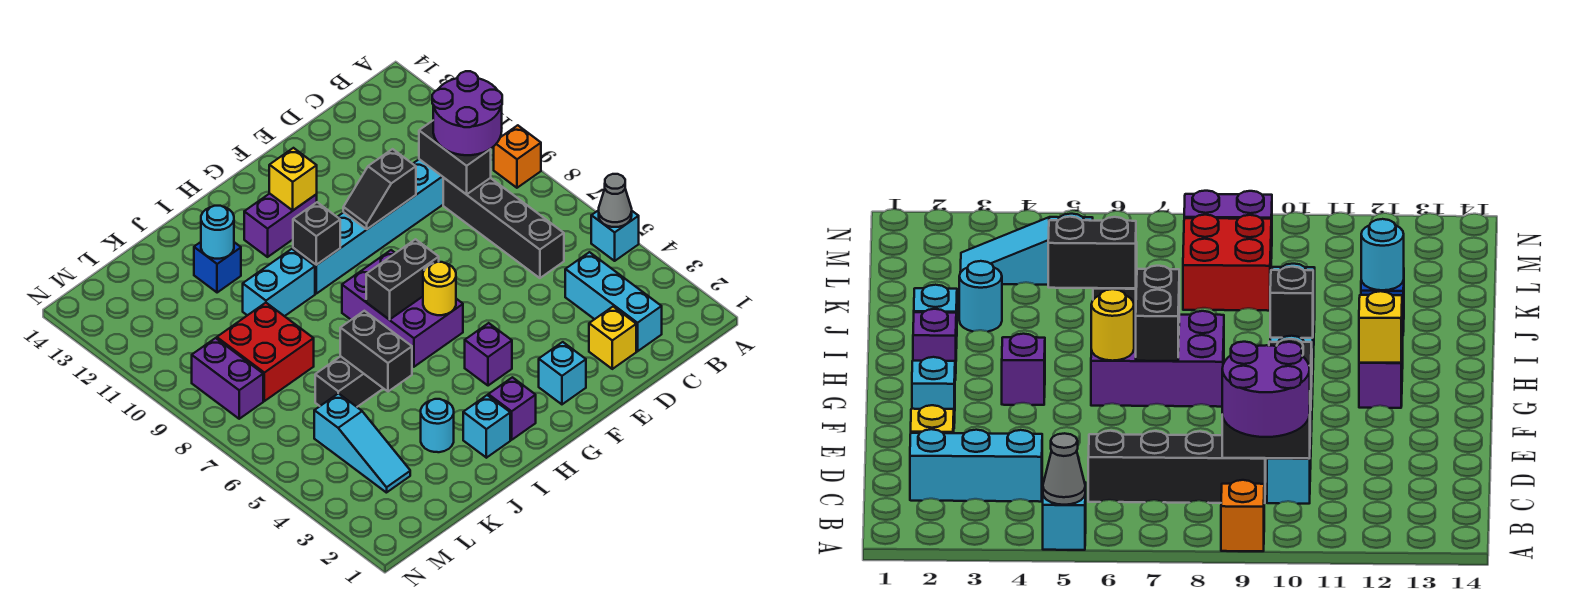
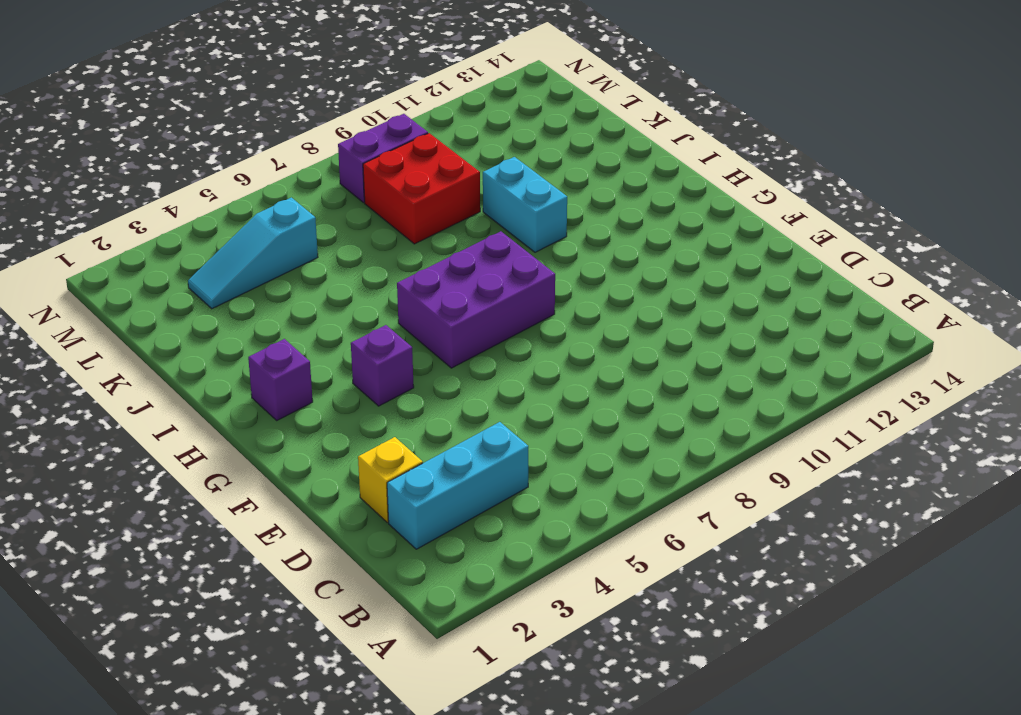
none -> cyan brick A5 level 1
none -> orange brick A9 level 1
none -> black brick C6:C9 level 1

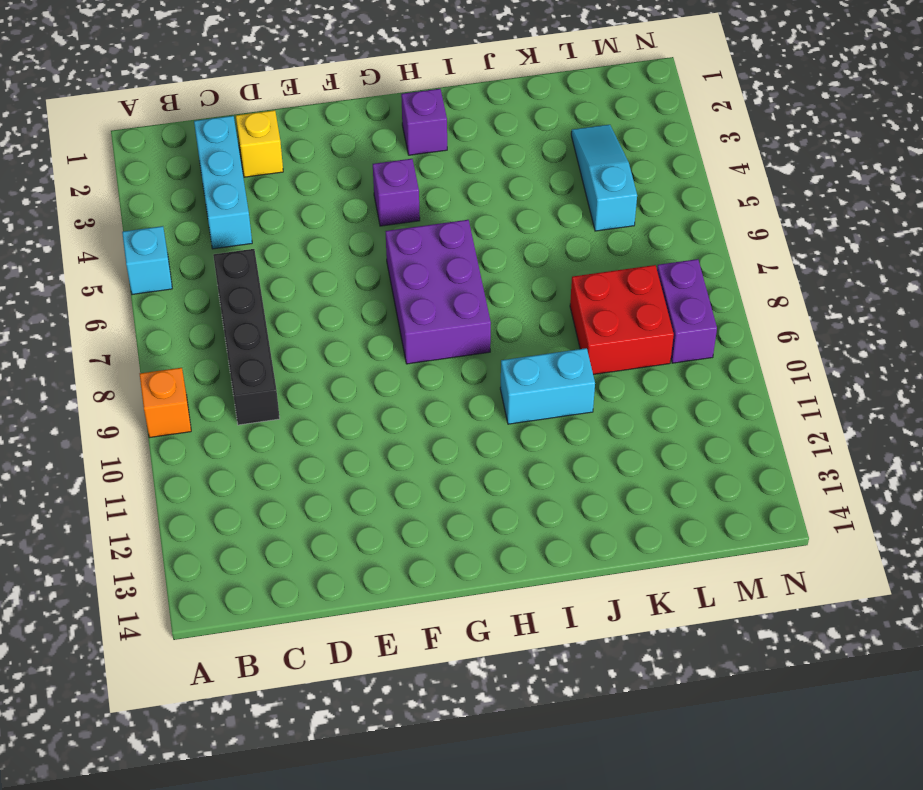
none -> cyan brick C10:H10 level 1
none -> cyan brick F2 level 1
none -> purple brick G12:H12 level 1

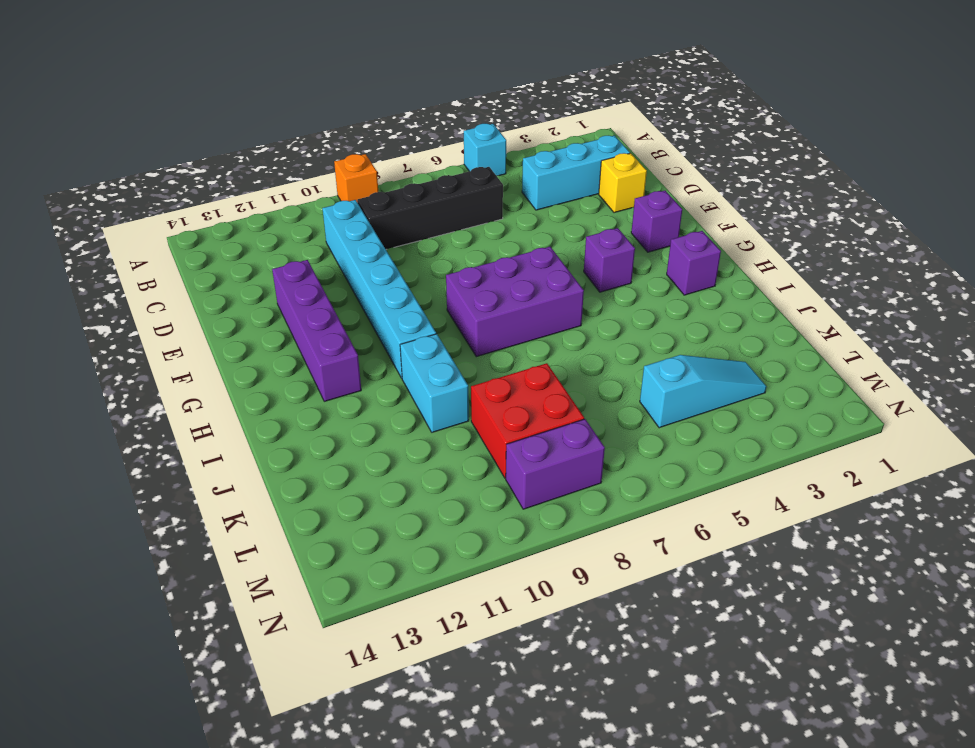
purple brick E12:H12 level 1 -> purple brick G12:H12 level 1
purple brick F2 level 1 -> cyan brick F2 level 1
none -> cyan brick I2 level 1
none -> cyan round brick J3 level 1
none -> black brick J6:K6 level 1

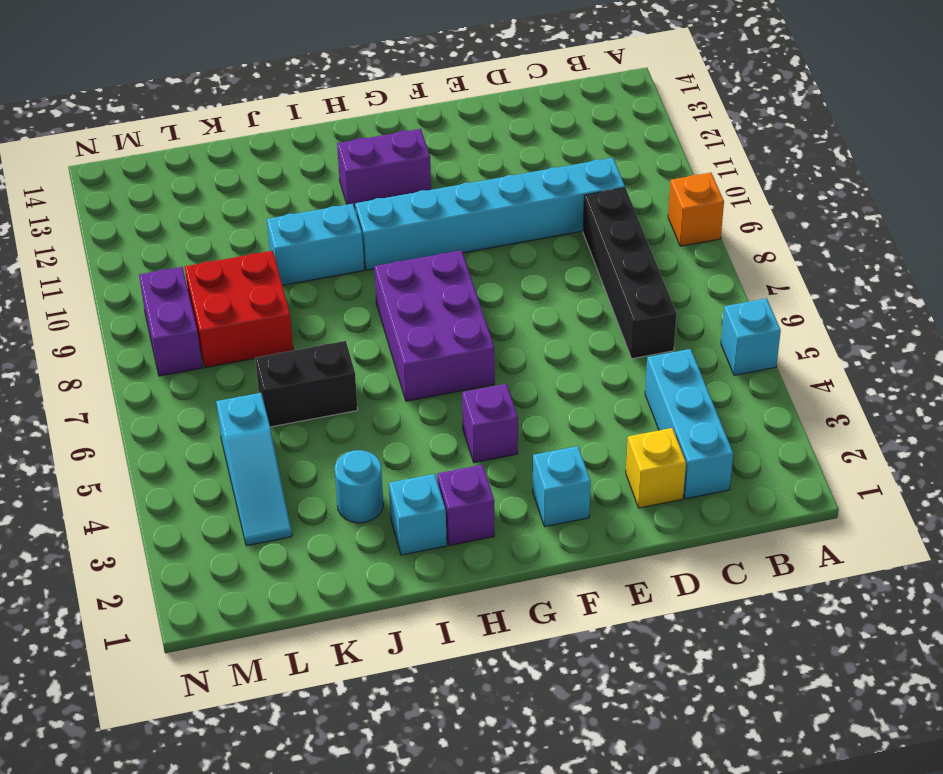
none -> blue brick J12 level 1
none -> grey cone A5 level 2
none -> black brick C9:C10 level 2

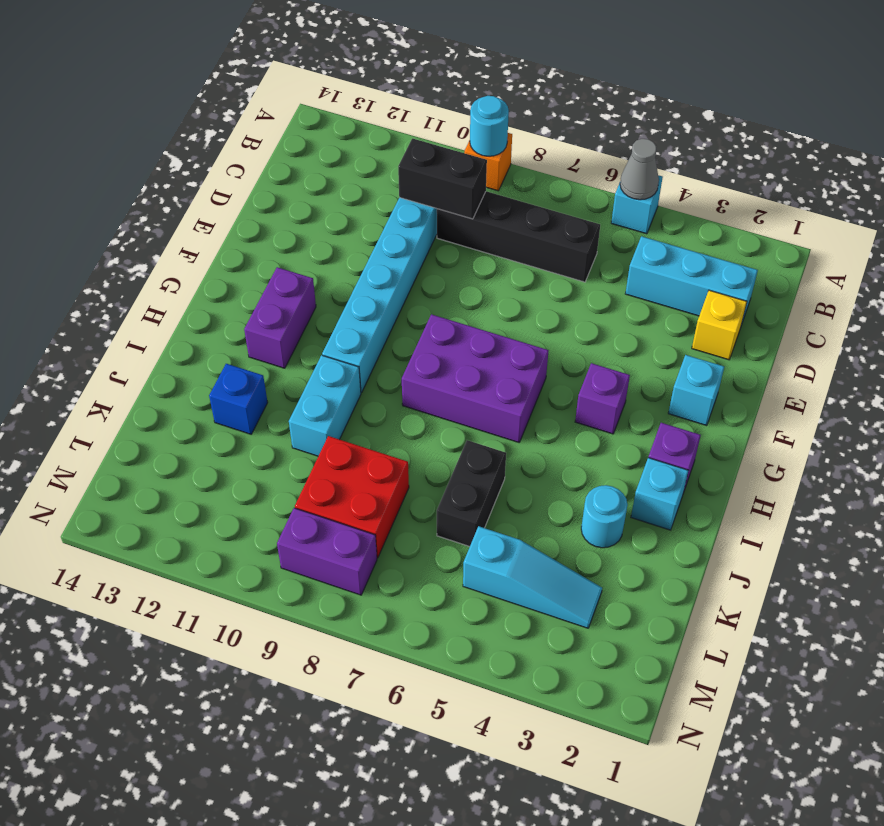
cyan round brick A9 level 2 -> cyan round brick J12 level 2
none -> black slope E10:F10 level 2 top E
none -> yellow round brick G6 level 2
none -> black brick G7:H7 level 2

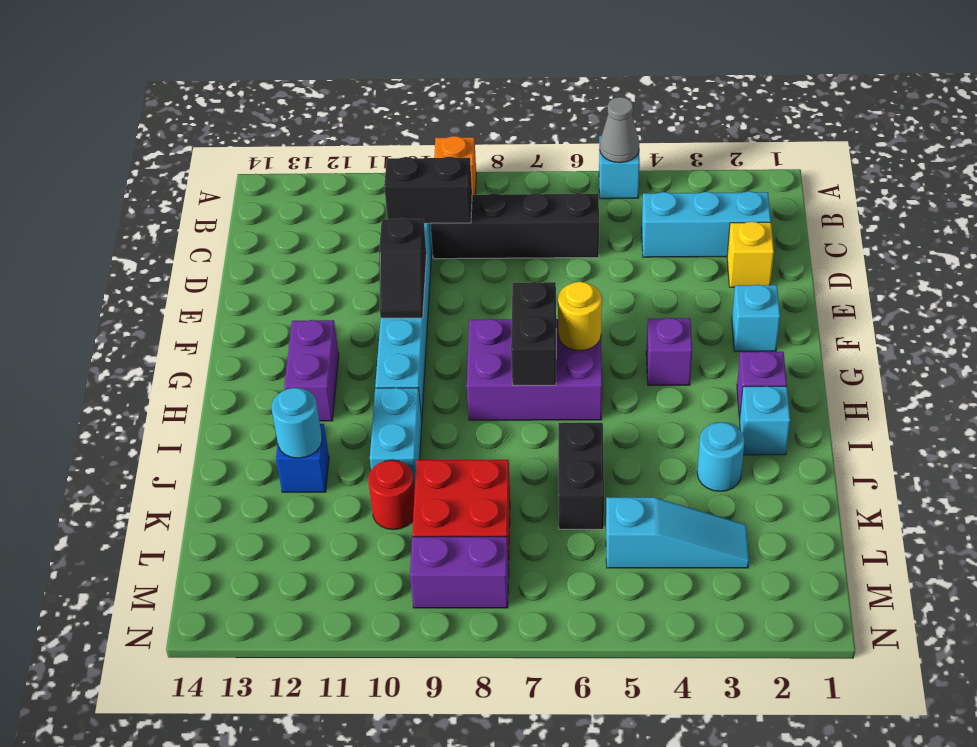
red round brick K10 level 1 -> none
none -> yellow brick G12 level 2
none -> black brick H10 level 2
none -> black brick J5:J6 level 2

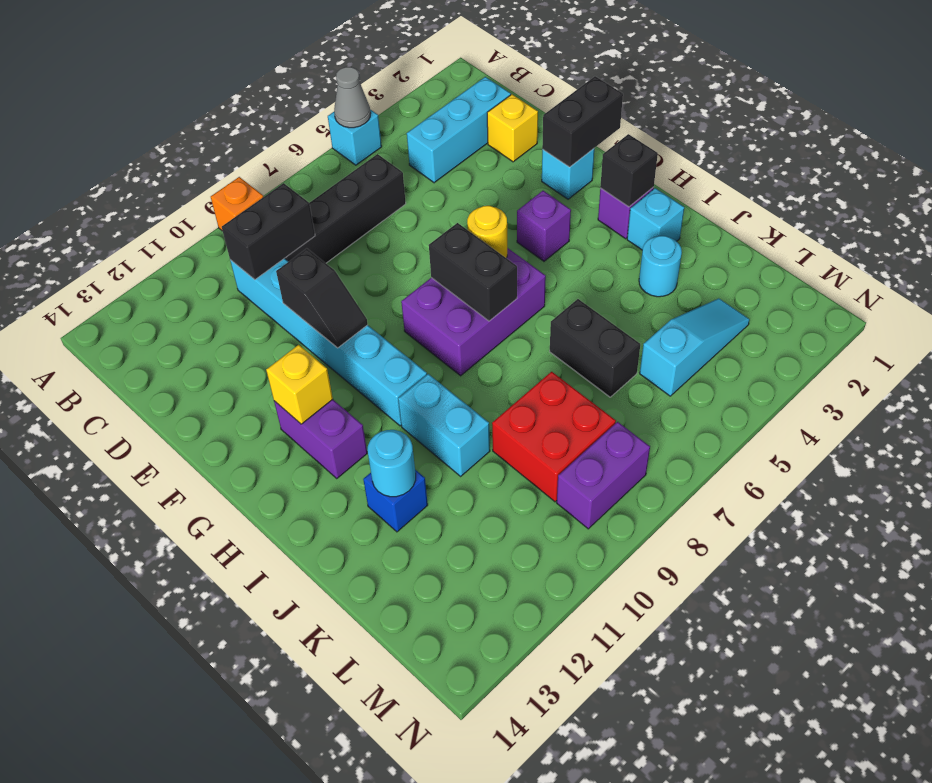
black brick F1:F2 level 2 -> black brick J5:J6 level 2
black brick H2 level 2 -> black brick H10 level 2
none -> purple round brick B9:C10 level 3

